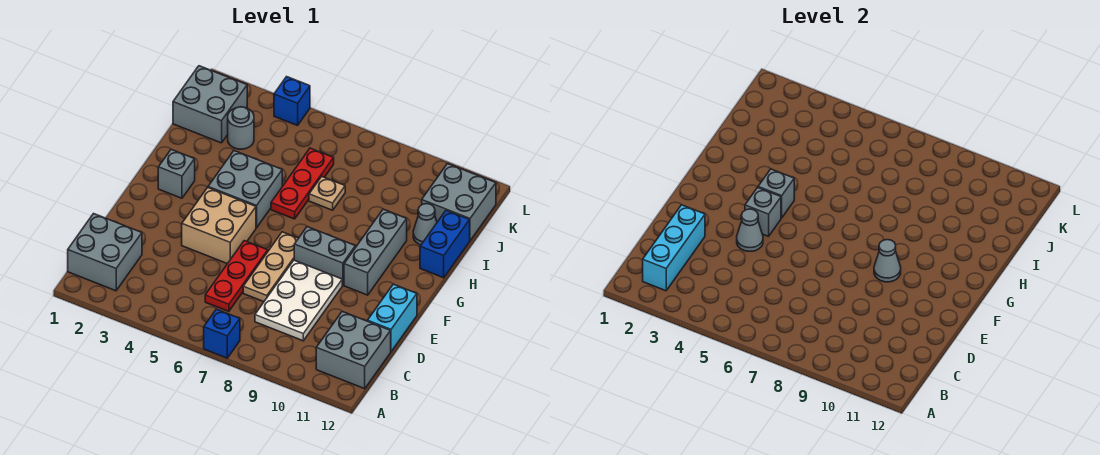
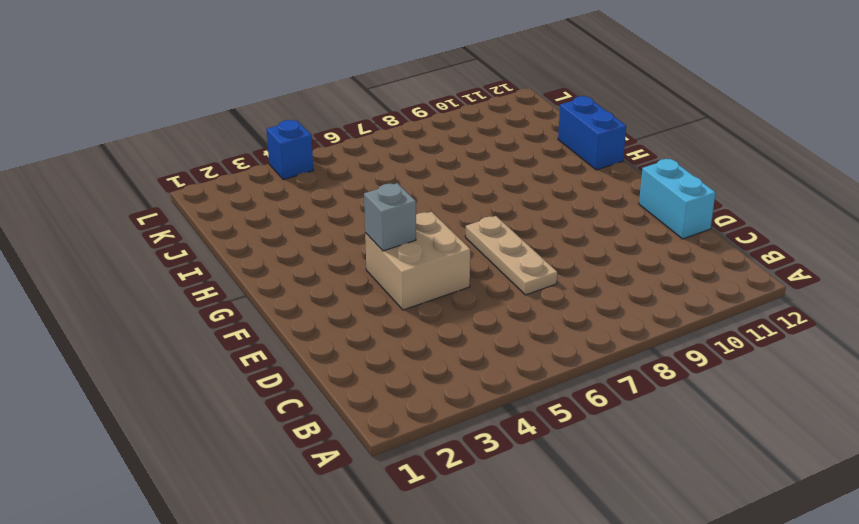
none -> blue brick A7 level 1
none -> grey brick B1:C2 level 1
none -> grey brick B11:C12 level 1

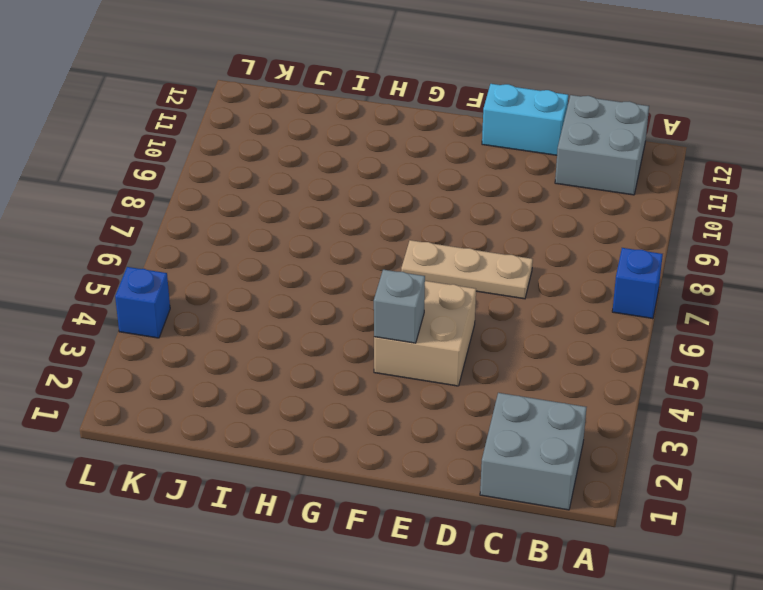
none -> red plate C6:E6 level 1
none -> white plate C8:E9 level 1
none -> grey brick F8:F9 level 1

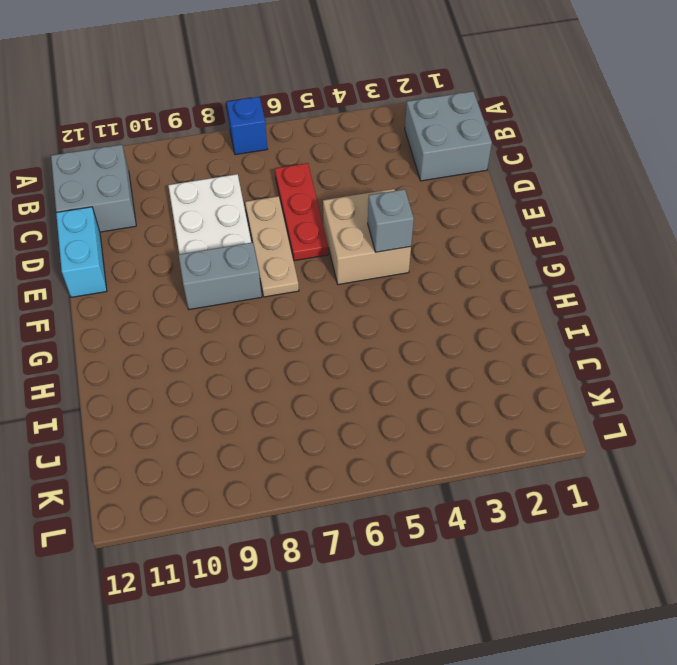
none -> grey brick F10:H10 level 1
none -> grey brick G2 level 1
none -> grey brick G4:H5 level 1

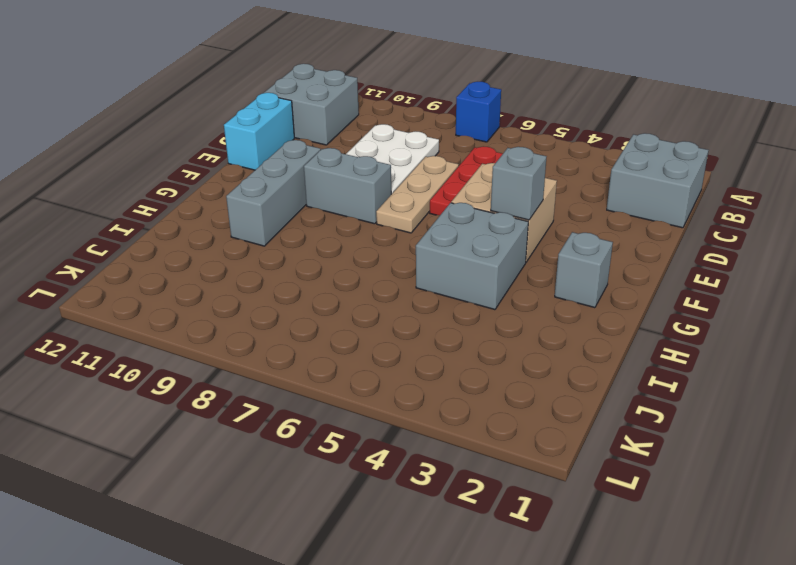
none -> red plate H6:J6 level 1
none -> blue brick H12:I12 level 1
none -> tan plate I7 level 1

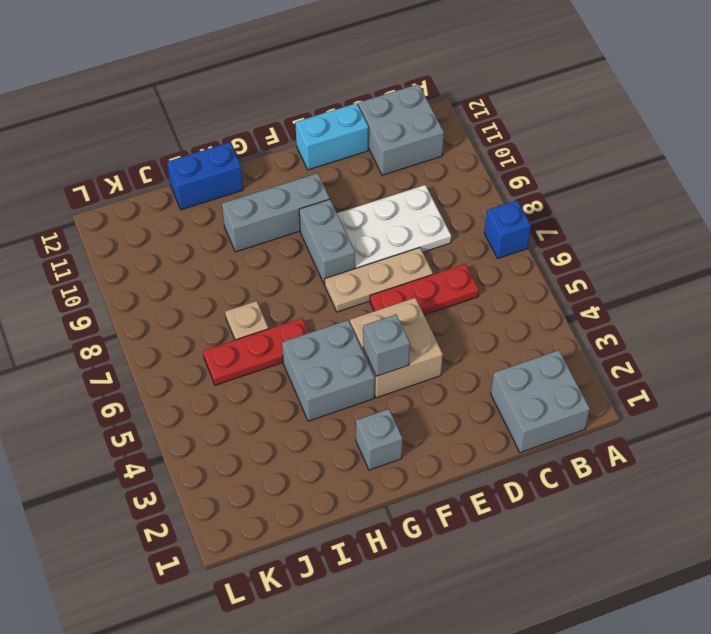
none -> grey cone I11 level 1
none -> grey brick J1:K2 level 1
none -> grey round brick J3 level 1

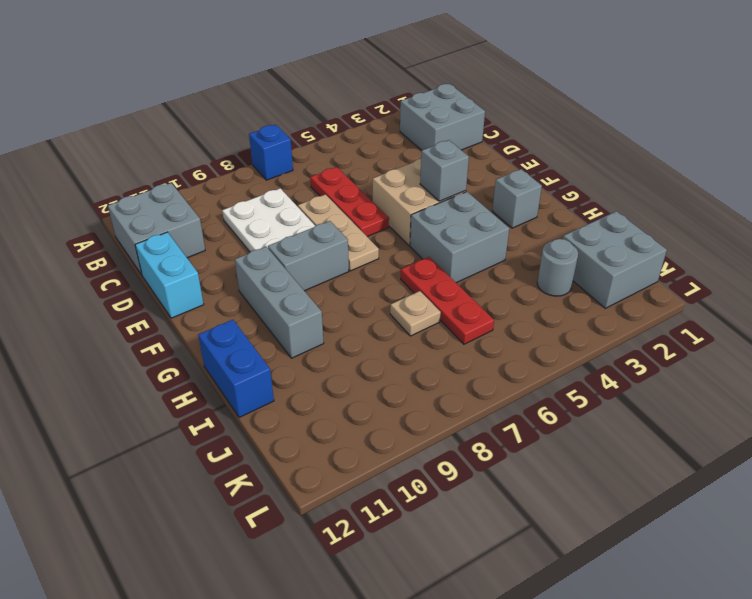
none -> grey cone I11 level 1
none -> grey brick J11:K12 level 1
none -> blue brick L4 level 1

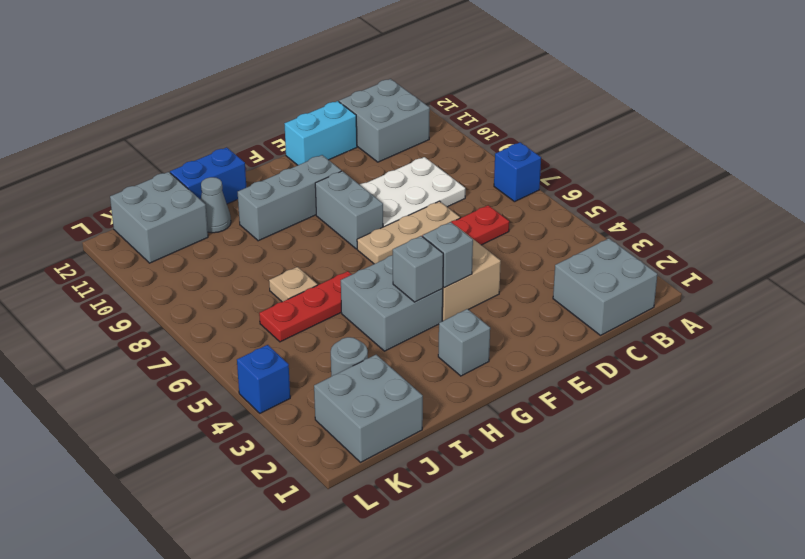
none -> cyan brick B2:D2 level 2
none -> grey cone E4 level 2
none -> grey cone F9 level 2

